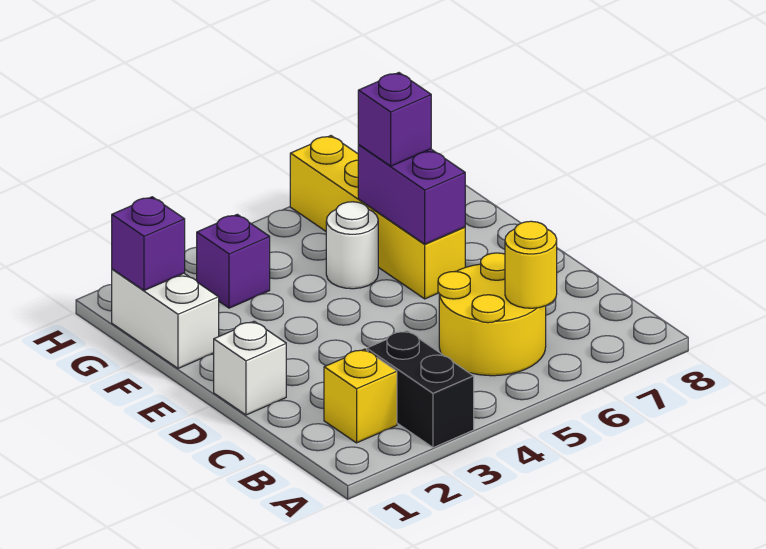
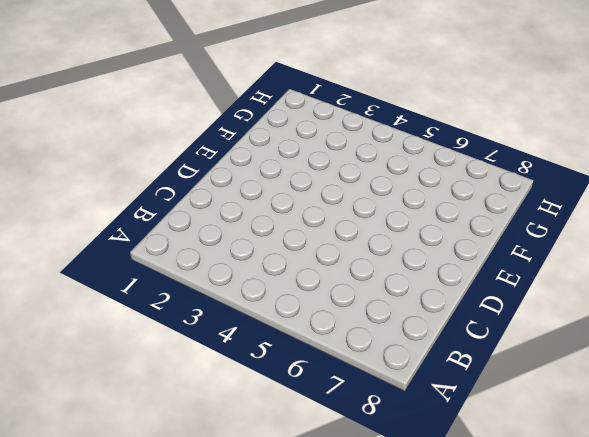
none -> black brick A3:B3 level 1
none -> yellow brick B2 level 1
none -> yellow round brick B5:C6 level 1

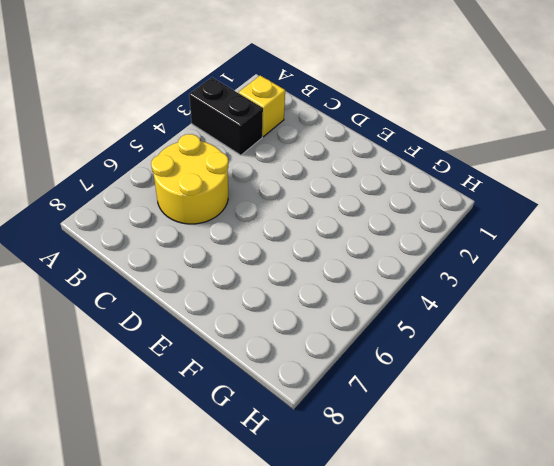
none -> white brick D1 level 1
none -> yellow brick E6:H6 level 1
none -> white brick F1:G1 level 1

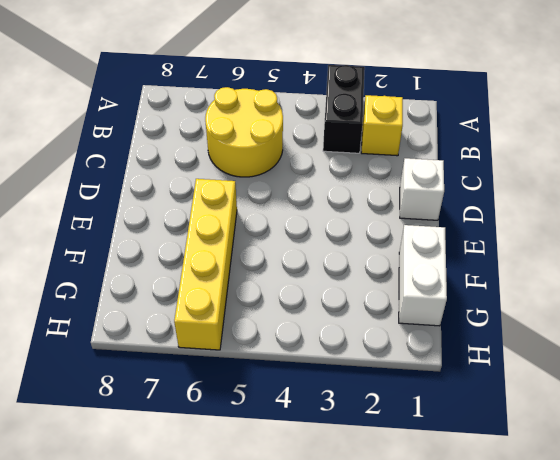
none -> white round brick F5 level 1
none -> purple brick G3 level 1
none -> yellow round brick B6 level 2

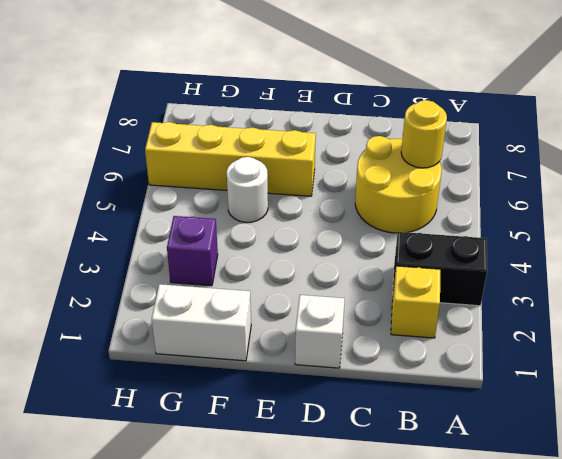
none -> purple brick E6:F6 level 2
none -> purple brick G1 level 2
none -> purple brick F6 level 3

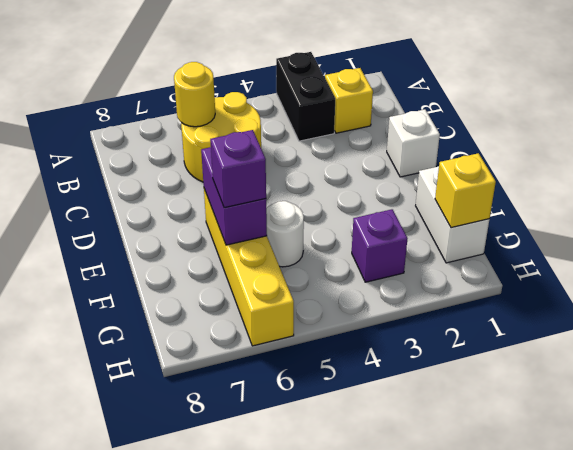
yellow brick G1 level 2 -> purple brick G1 level 2

